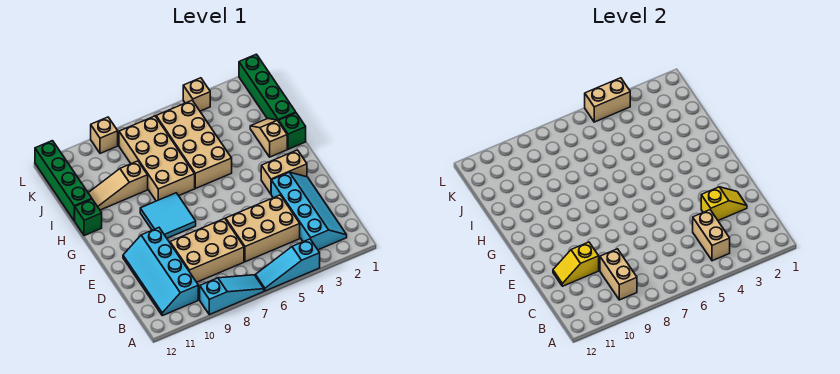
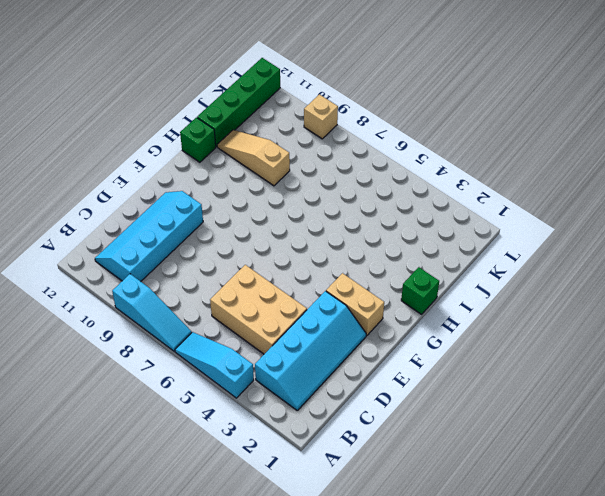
none -> tan brick C7:D9 level 1
none -> cyan tile F8:G9 level 1
none -> tan slope H2:I2 level 1 top H

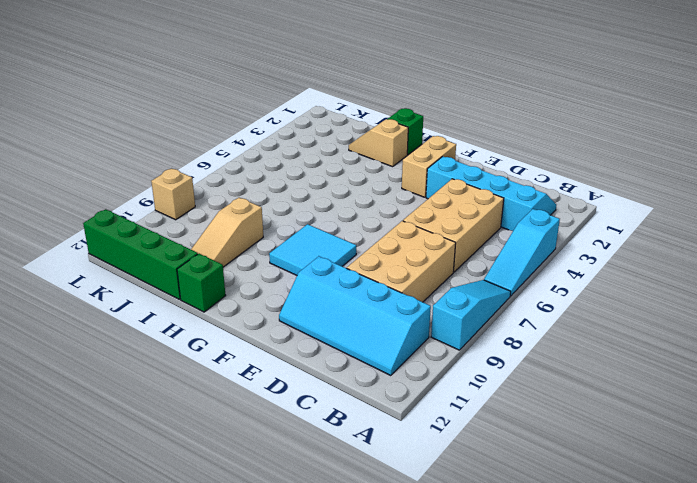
none -> tan brick H5:K6 level 1
none -> tan brick H7:K8 level 1
none -> green brick I1:L1 level 1

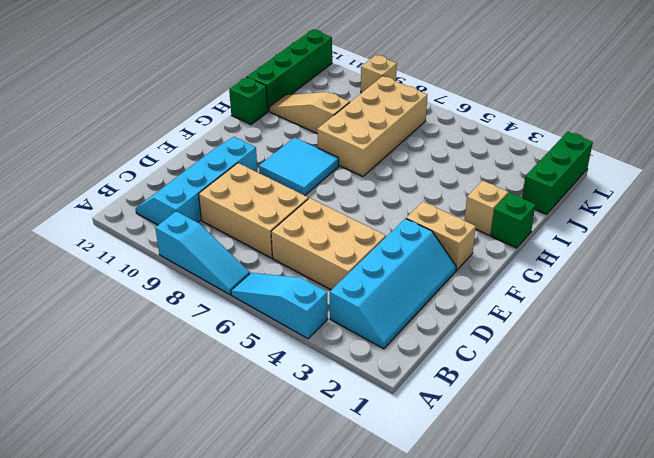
green brick J1:L1 level 1 -> green brick I1:L1 level 1
none -> tan brick H5:K6 level 1
none -> tan brick L4 level 1
none -> tan brick B4:C4 level 2

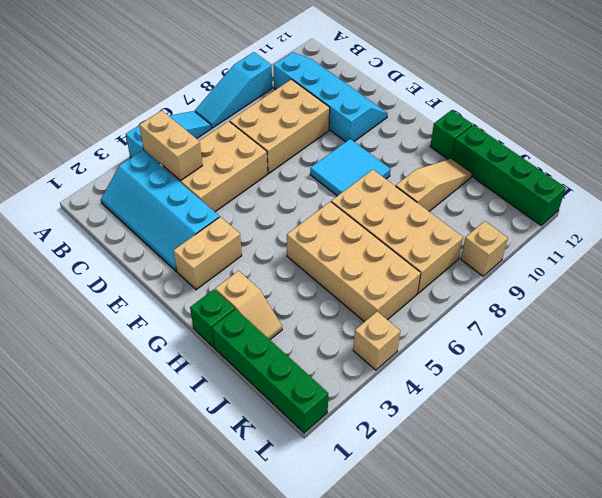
none -> tan brick B9:C9 level 2
none -> yellow slope D2:D3 level 2 top 3
none -> yellow slope D10:D11 level 2 top 10

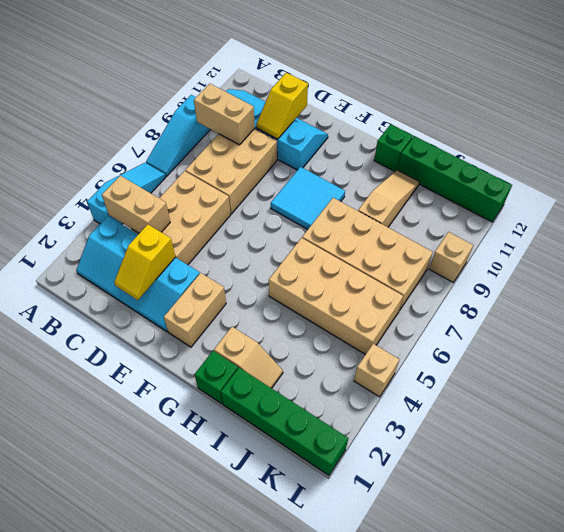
yellow slope D10:D11 level 2 top 11 -> yellow slope D10:D11 level 2 top 10
none -> tan brick L4:L5 level 2

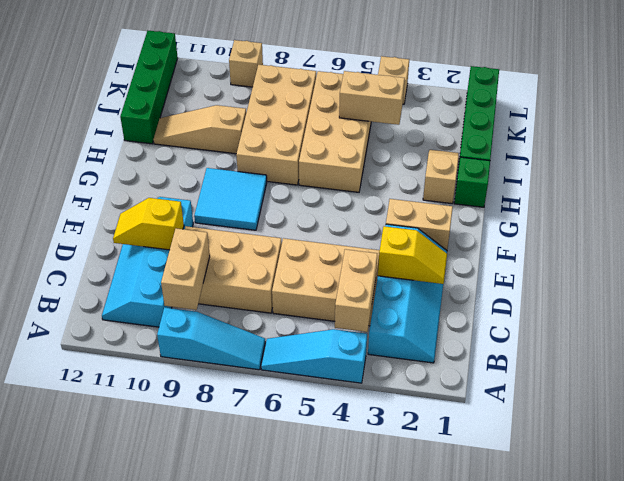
tan brick J4:J5 level 2 -> tan brick L4:L5 level 2
none -> green brick H12 level 1

